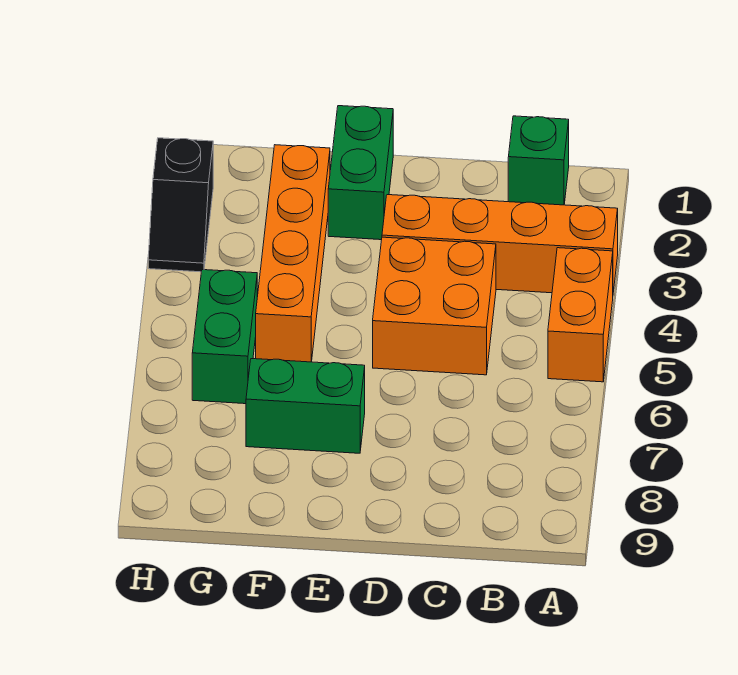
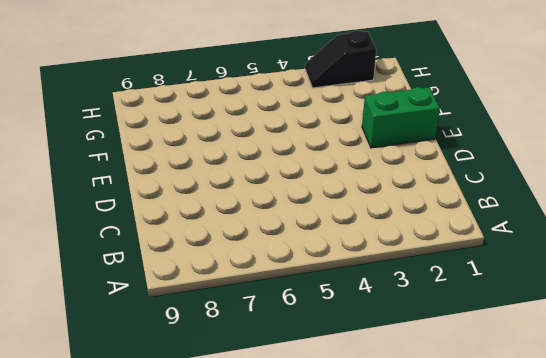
none -> orange brick A3:D3 level 1
none -> orange brick A4:A5 level 1

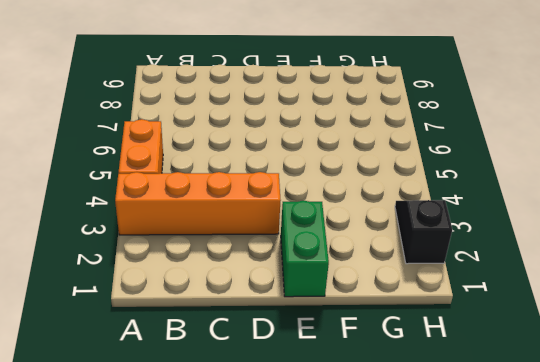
none -> green brick B1 level 1
none -> orange brick C4:D5 level 1

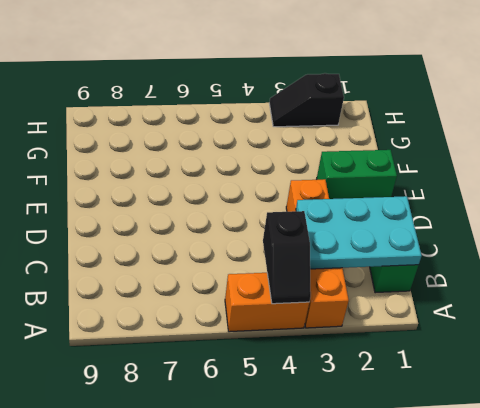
black slope A4:B4 level 2 top B -> none
cyan plate B1:C3 level 2 -> none
none -> orange brick C4:D5 level 1
none -> green brick E7:F7 level 1

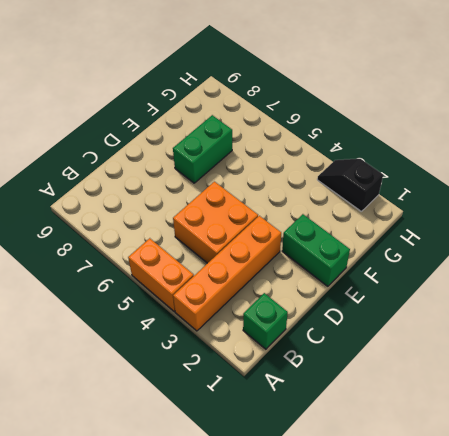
none -> orange brick F2:F5 level 1
none -> green brick G5:G6 level 1

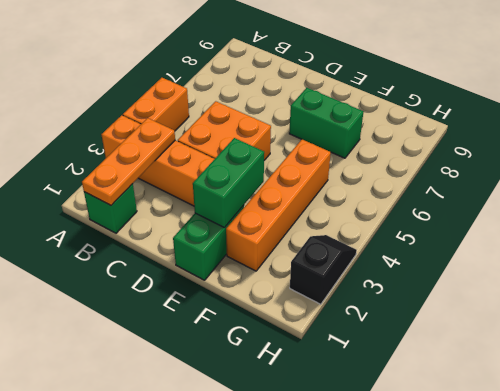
orange plate B1:B3 level 2 -> none
green brick E2:E3 level 2 -> green brick G5:G6 level 1

